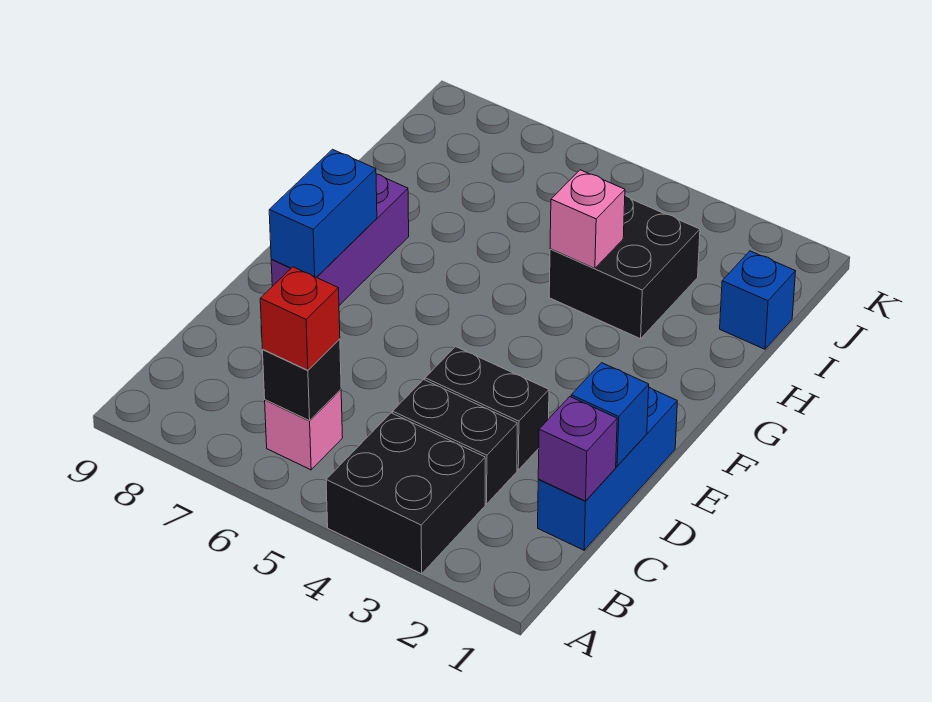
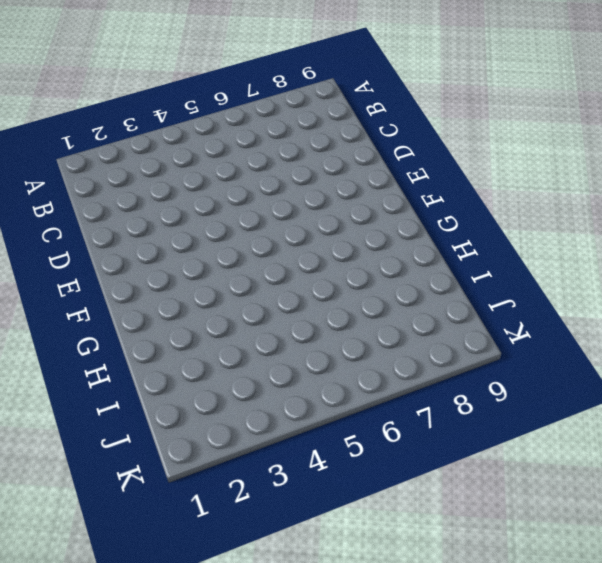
none -> black brick A3:B4 level 1
none -> pink brick B6 level 1
none -> blue brick C1:E1 level 1

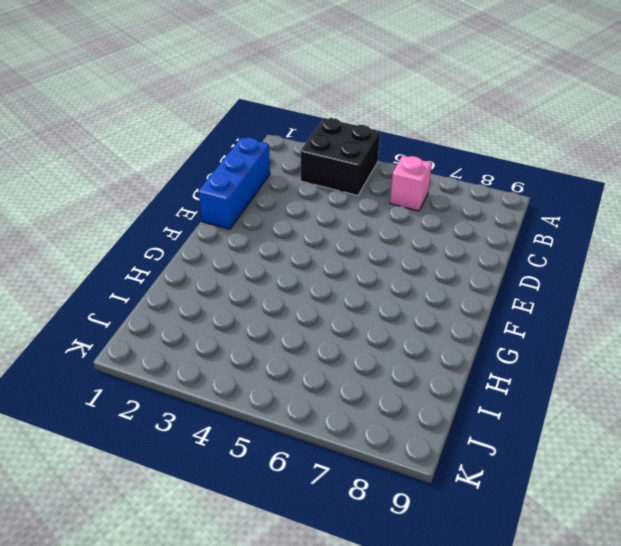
none -> black brick C3:C4 level 1
none -> black brick D3:D4 level 1
none -> purple brick E8:G8 level 1

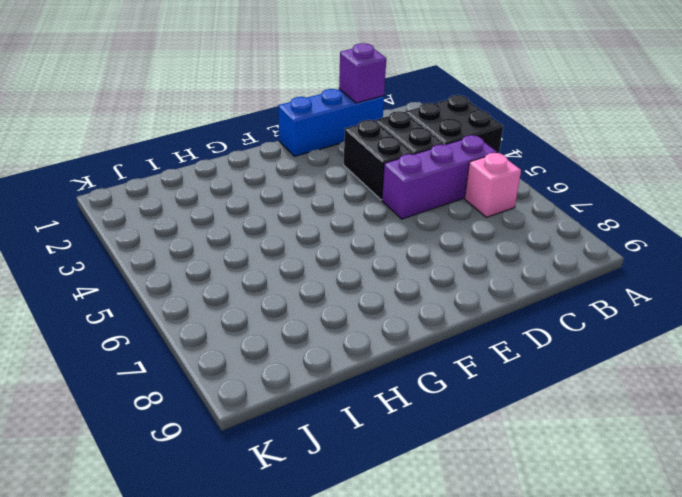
purple brick B5:D5 level 1 -> purple brick E8:G8 level 1
none -> black brick H3:I4 level 1
none -> blue brick I1 level 1
none -> black brick B6 level 2

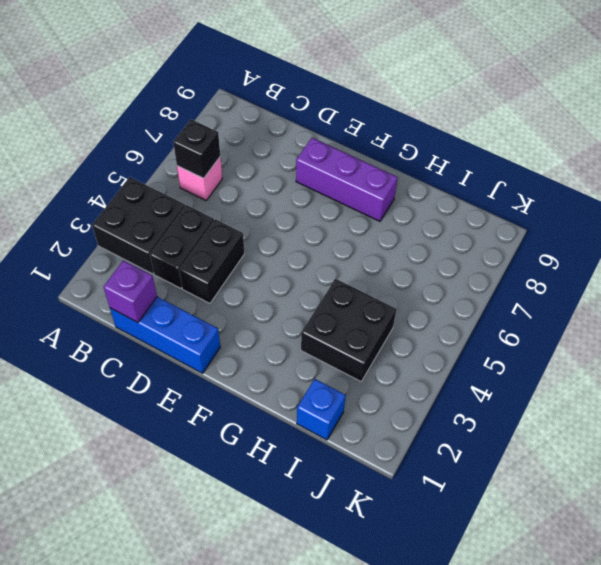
none -> blue brick D1 level 2
none -> blue brick E8:F8 level 2
none -> pink brick H4 level 2

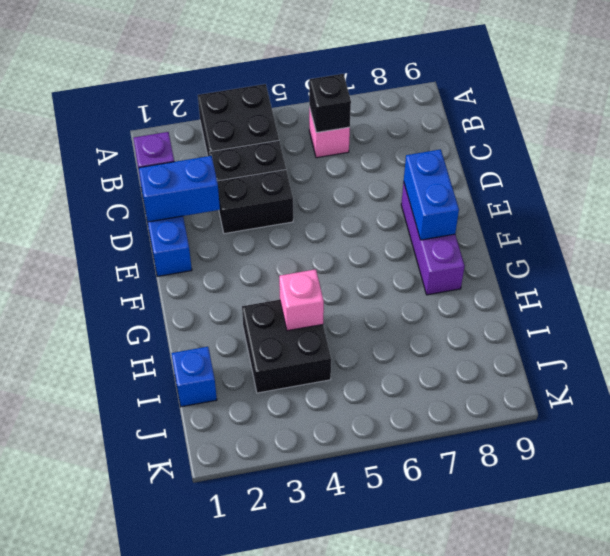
blue brick D1:D2 level 2 -> blue brick D1 level 2
none -> red brick B6 level 3

